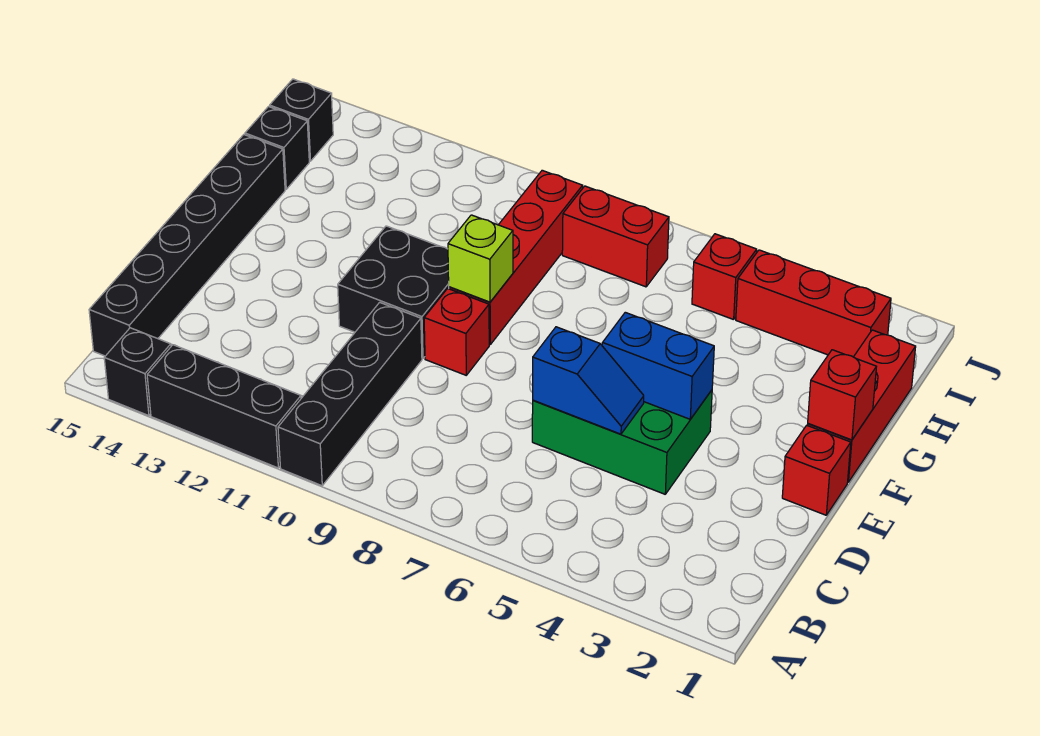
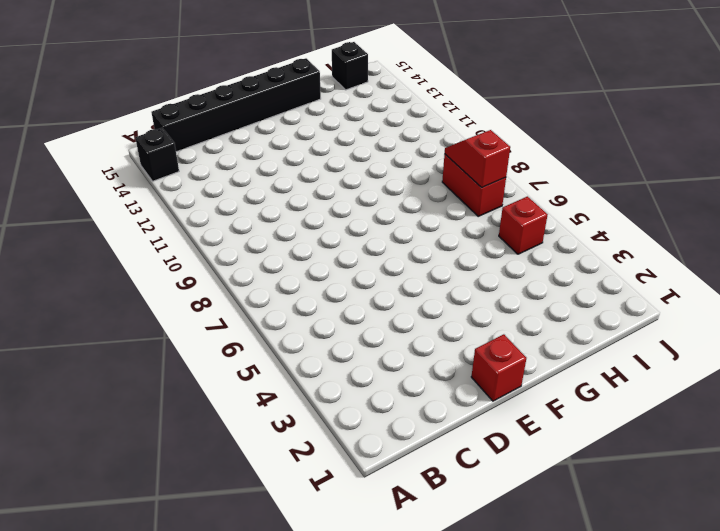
red slope I7:I8 level 2 top 7 -> none
none -> black brick A10:D10 level 1
none -> black brick A11:A13 level 1
none -> green brick D4:E6 level 1

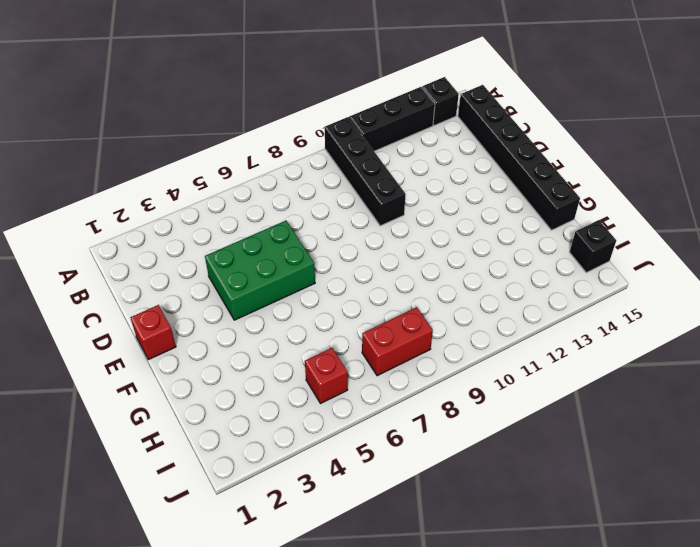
none -> red brick E9 level 1
none -> black brick E10:F11 level 1
none -> red brick F1:H1 level 1

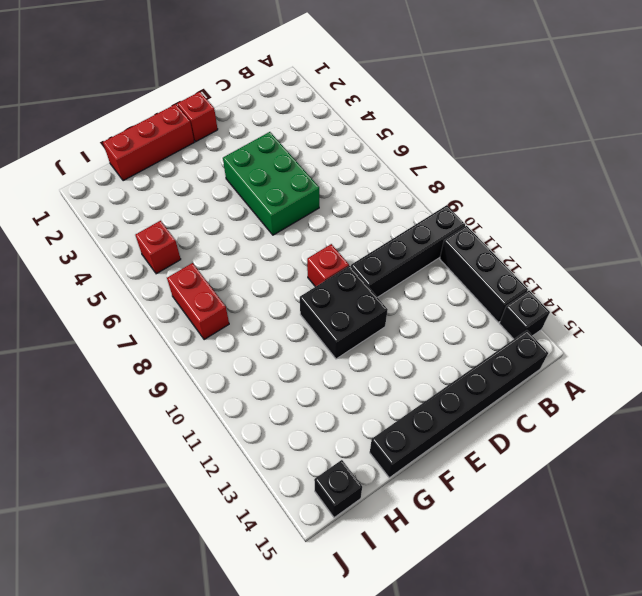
none -> red brick F9:I9 level 1
none -> black brick H15 level 1
none -> red brick I2:I4 level 1

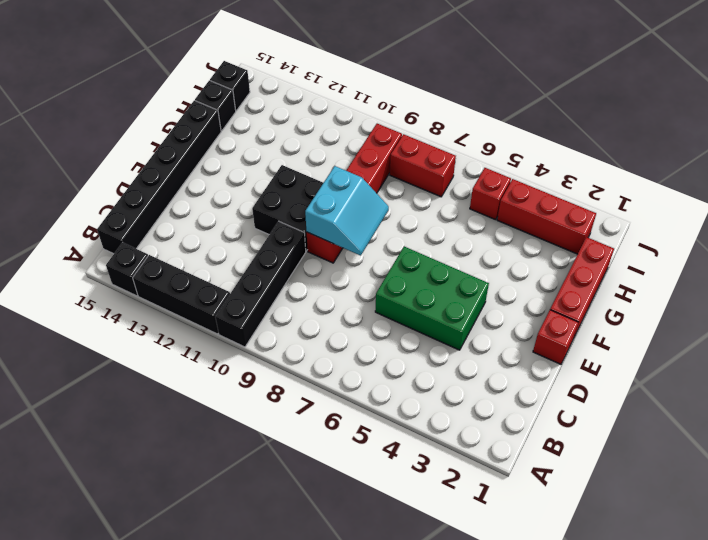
cyan slope E8:F9 level 2 top 9 -> lime brick F9 level 2
none -> blue slope D5:D6 level 2 top 6
none -> blue brick E4:E5 level 2
none -> red brick F1 level 2

